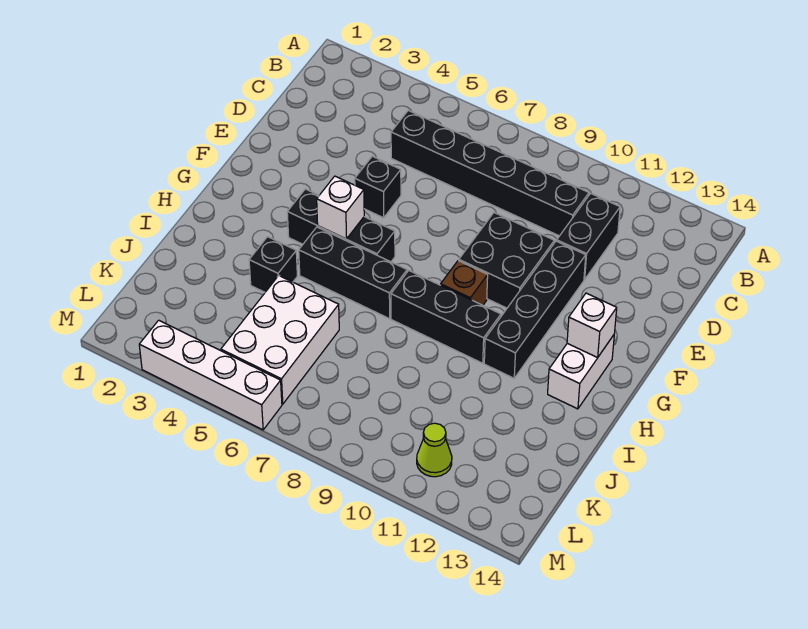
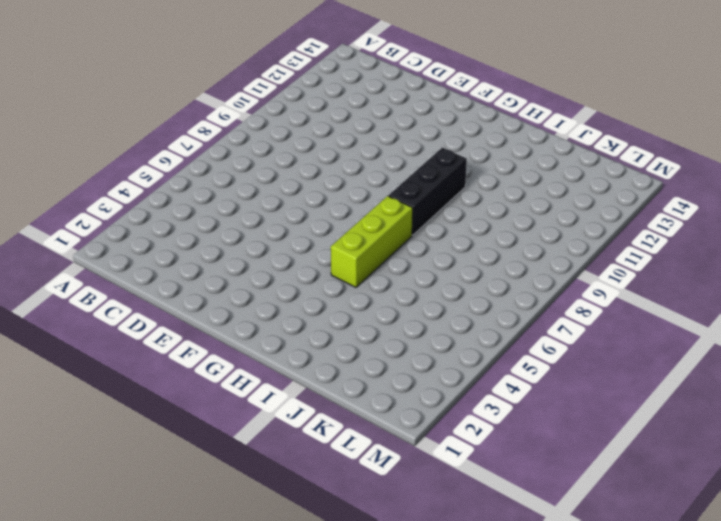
lime brick H5:H7 level 1 -> black brick H5:H7 level 1
none -> black brick C5:C10 level 1
none -> black brick C11:D11 level 1
none -> black brick E5 level 1

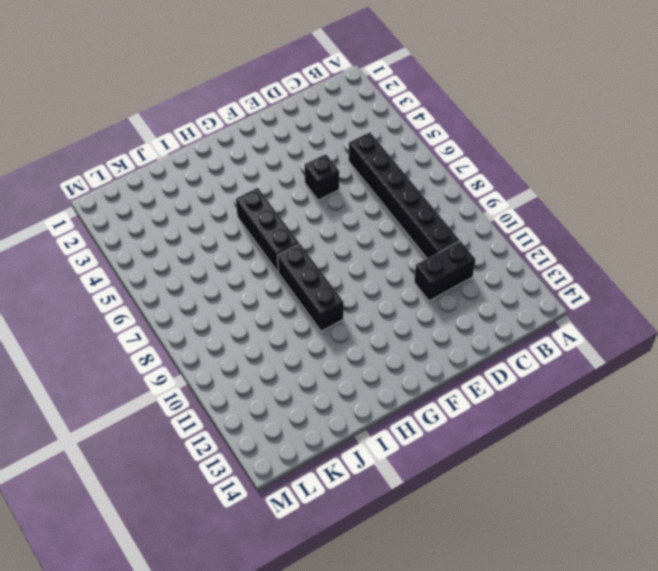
none -> black brick E9:F10 level 1
none -> black brick E11:H11 level 1
none -> black brick G4:G6 level 1

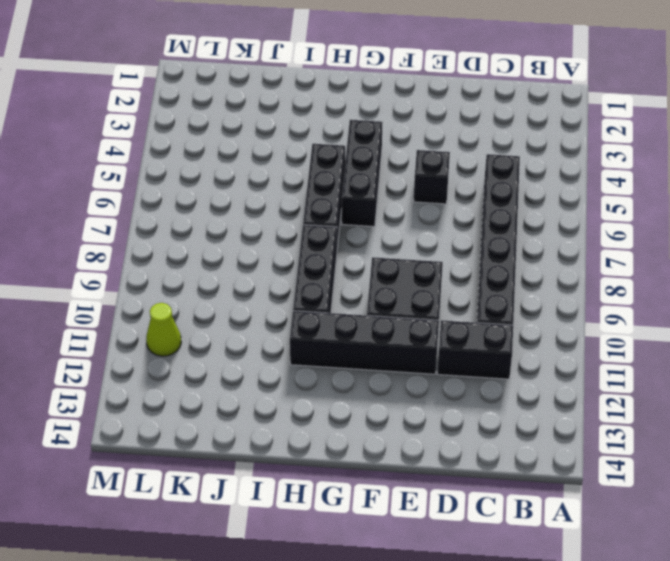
none -> brown brick G9 level 1
none -> white brick G13:H13 level 1
none -> black brick I4 level 1

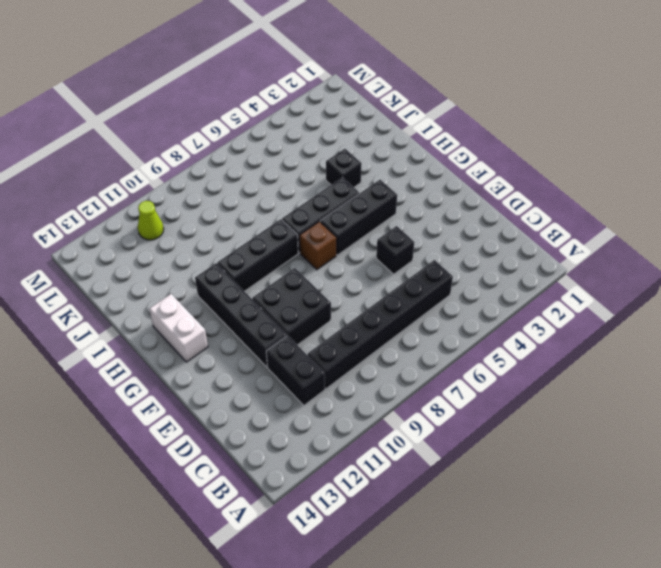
brown brick G7 level 1 -> brown brick G9 level 1
none -> white brick J5:L6 level 1
none -> white brick M3:M6 level 1
none -> white brick G5 level 2

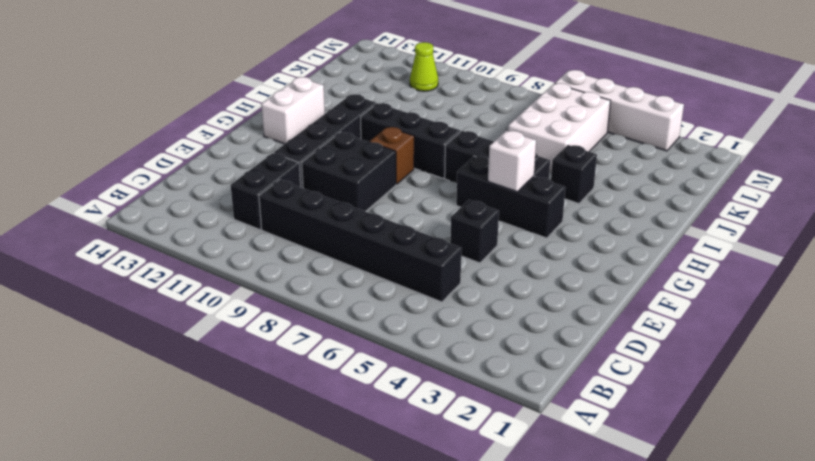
none -> white brick G13 level 2

